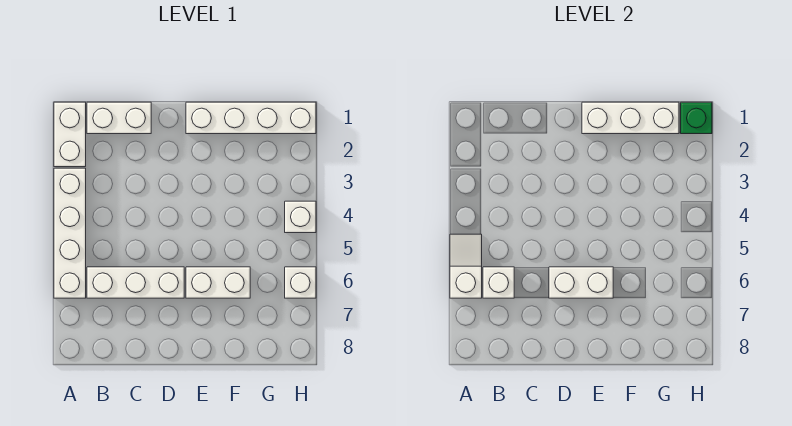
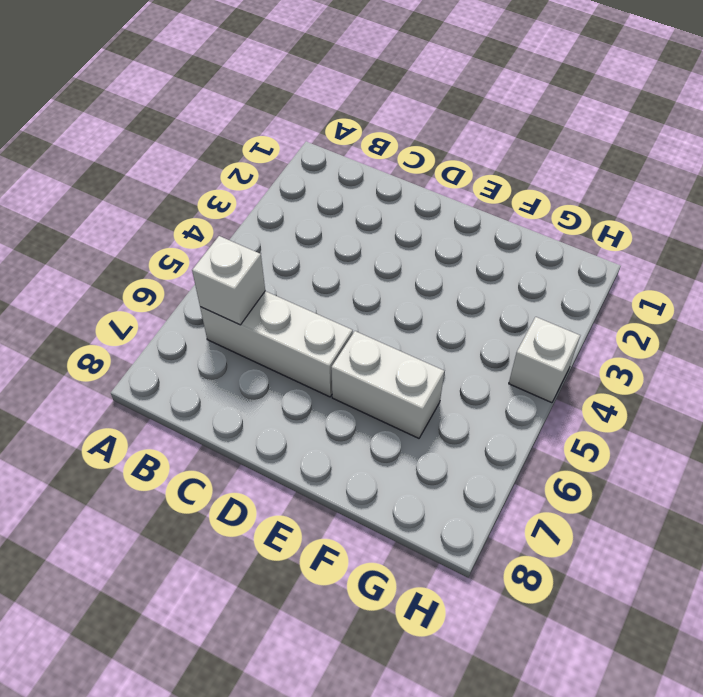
none -> white brick A1:A2 level 1
none -> white brick A3:A6 level 1
none -> white brick B1:C1 level 1

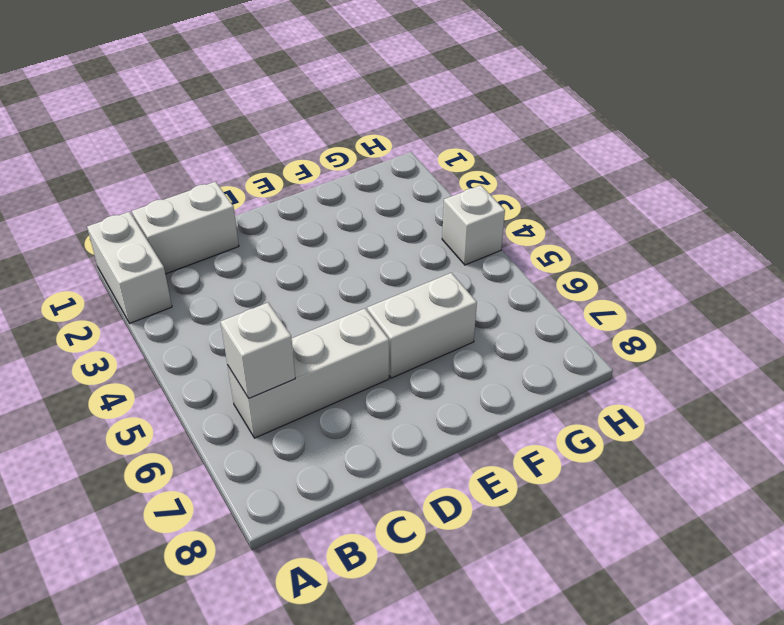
none -> white brick A3:A6 level 1
none -> white brick E1:H1 level 1
none -> white brick H6 level 1

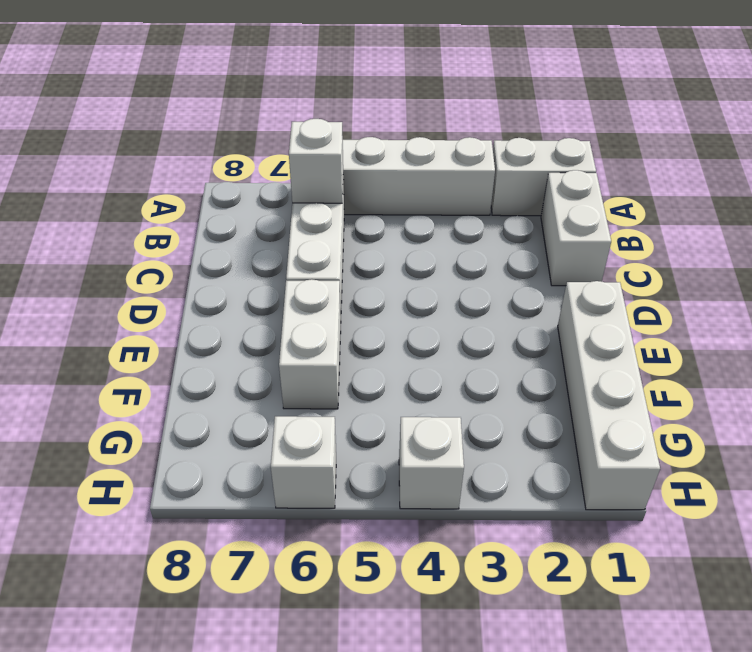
none -> white slope A5:A6 level 2 top 6
none -> white brick D6:E6 level 2
none -> white brick E1:G1 level 2

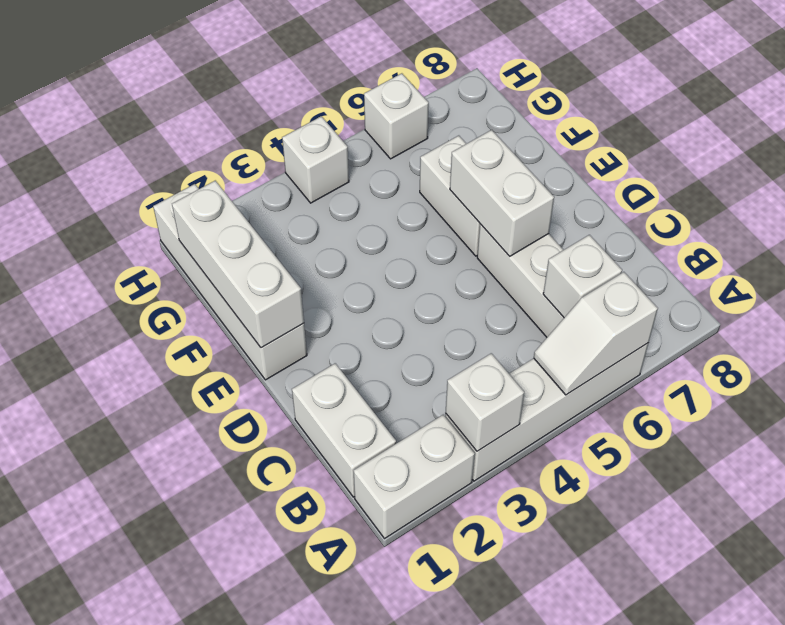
white brick A3 level 2 -> none
none -> green brick H1 level 2

